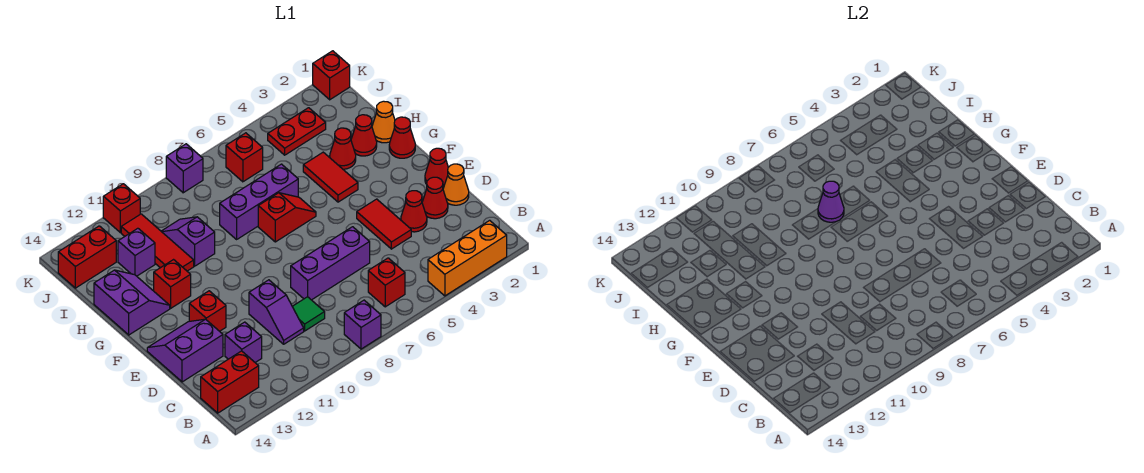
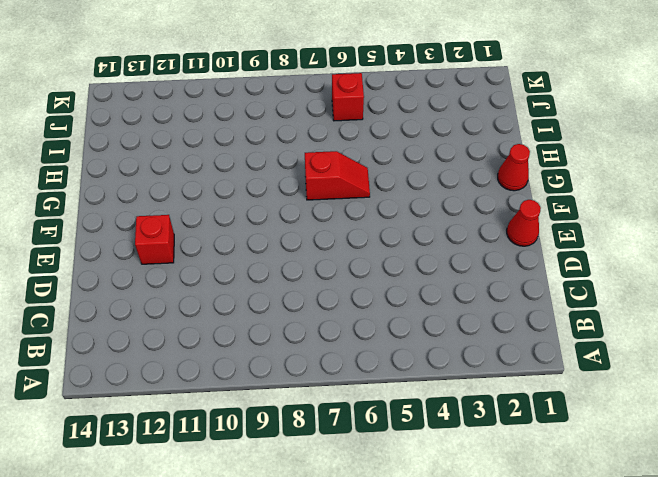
none -> orange brick A2:A4 level 1
none -> purple brick A8 level 1
none -> red brick B6 level 1
none -> red brick B13:B14 level 1

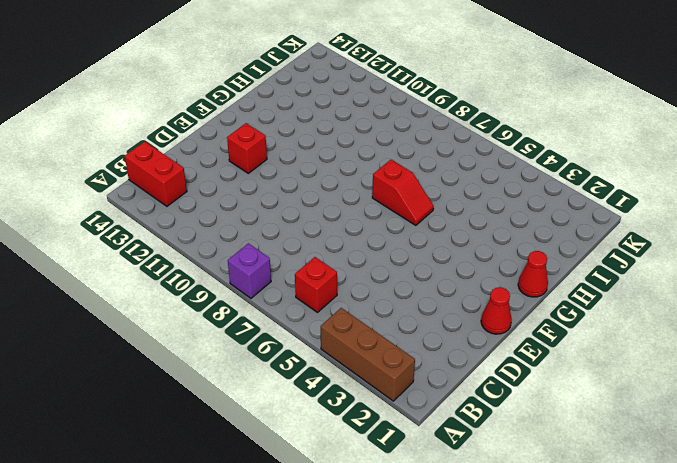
brown brick A2:A4 level 1 -> orange brick A2:A4 level 1
none -> green tile C9 level 1
none -> purple slope C10:D10 level 1 top D
none -> purple brick C12 level 1
none -> orange cone D1 level 1

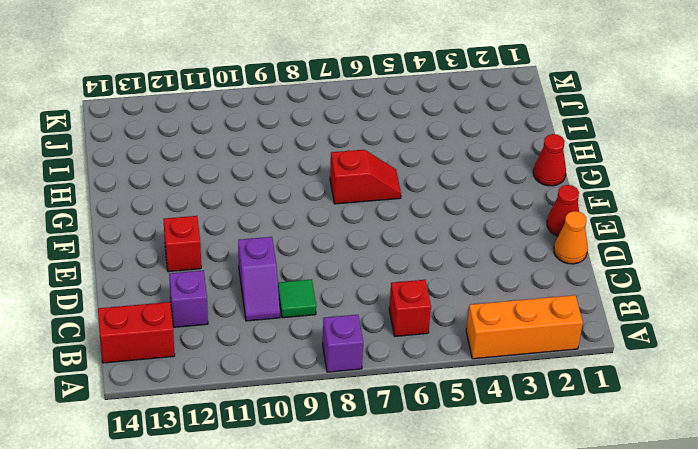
none -> red cone D2 level 1
none -> red cone D3 level 1
none -> red tile D4:E4 level 1
none -> purple brick D6:D8 level 1

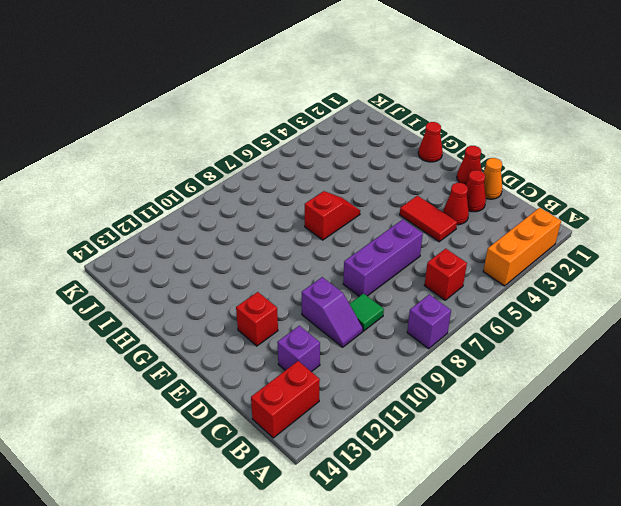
none -> purple slope D13:E14 level 1 top D
none -> red tile G4:H4 level 1
none -> red brick G12 level 1
none -> purple slope G13:H14 level 1 top 14

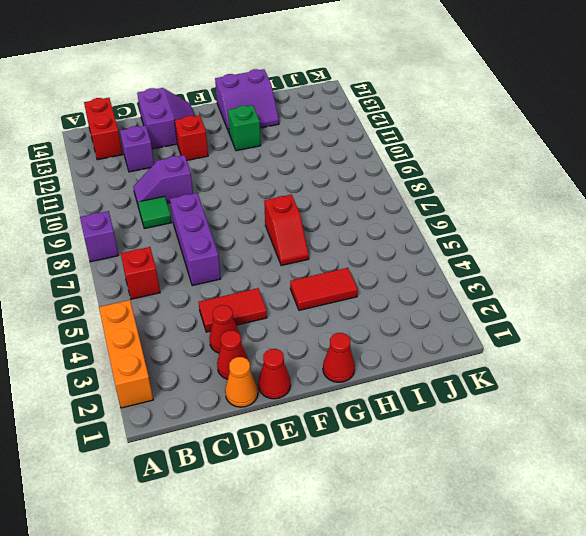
green brick G12 level 1 -> red brick G12 level 1
none -> orange cone H1 level 1
none -> red cone H2 level 1
none -> red cone H3 level 1
none -> purple brick H6:H8 level 1

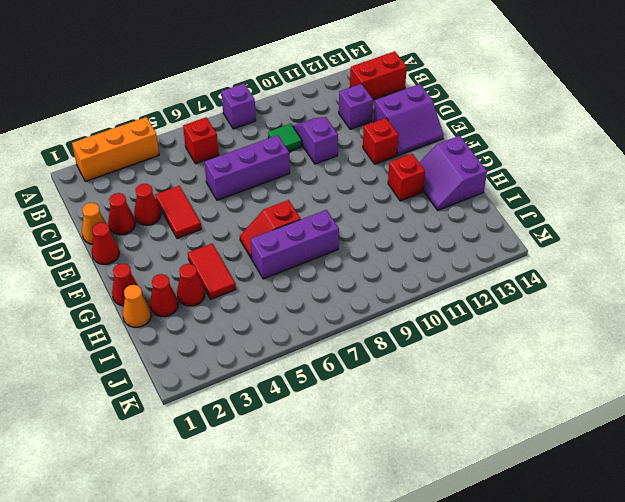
none -> purple slope H10:I10 level 1 top H
none -> red tile H11:J11 level 1
none -> purple brick I12 level 1
none -> red plate J3:J4 level 1

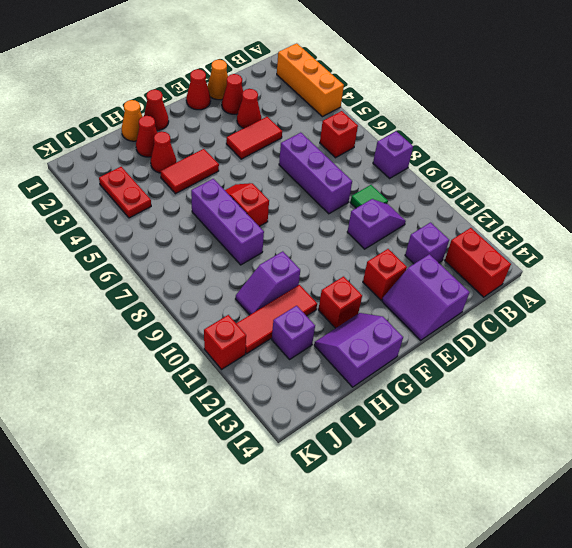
none -> red brick J6 level 1
none -> red brick J13:J14 level 1
none -> red brick K1 level 1
none -> purple brick K8 level 1

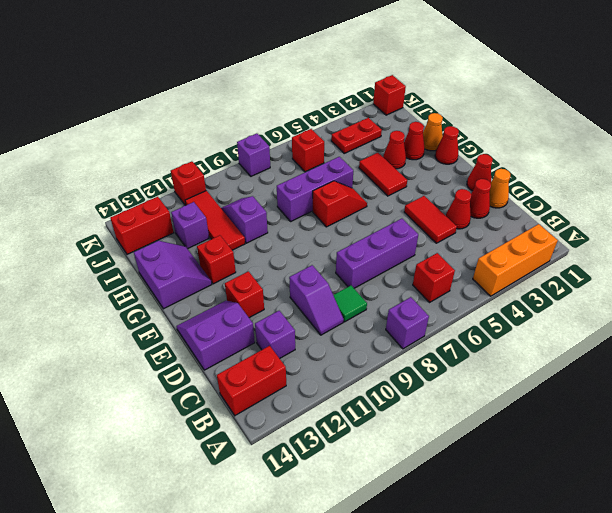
none -> purple cone H7 level 2

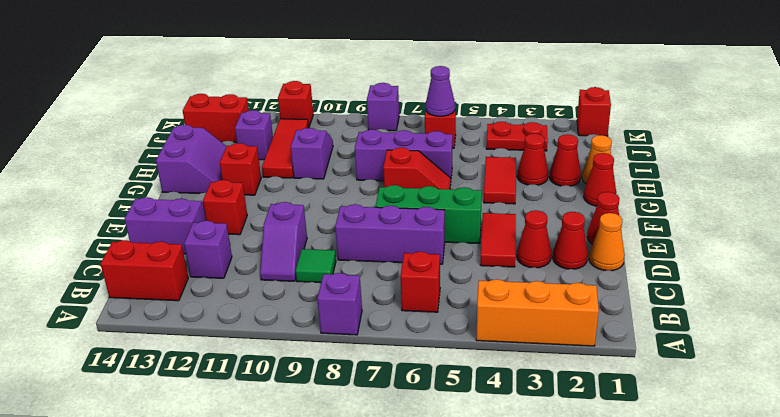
green brick E5:E7 level 1 -> none
purple cone J6 level 2 -> purple cone H7 level 2

